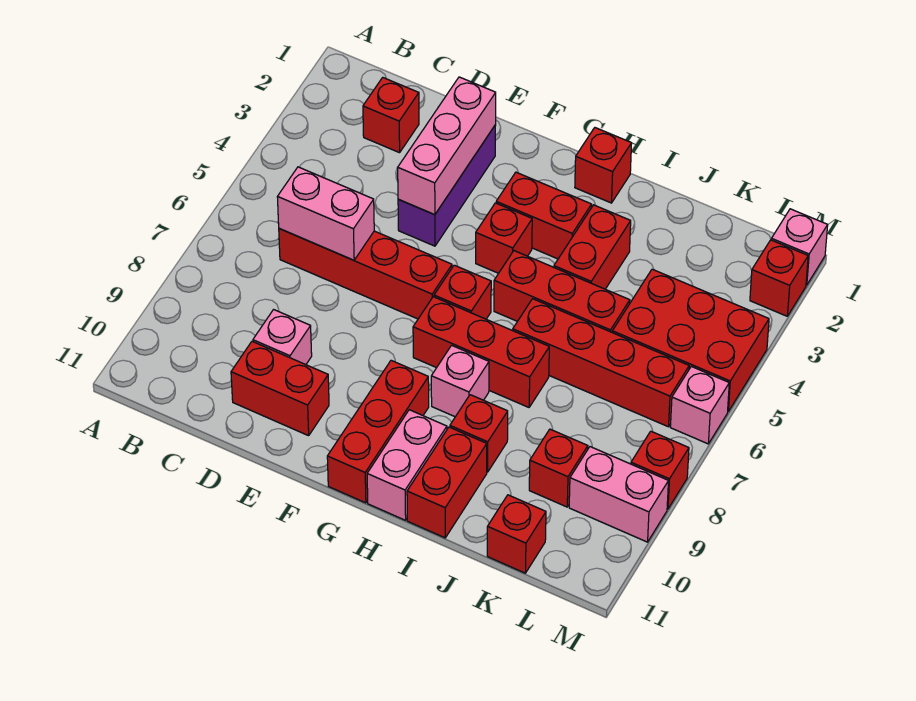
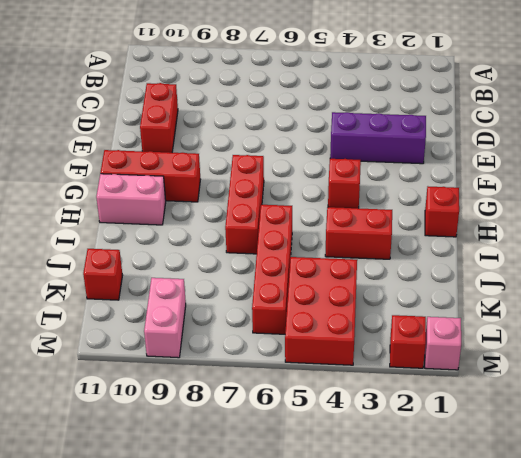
none -> red brick C2 level 1
none -> red brick C6:F6 level 1
none -> pink brick D9 level 1

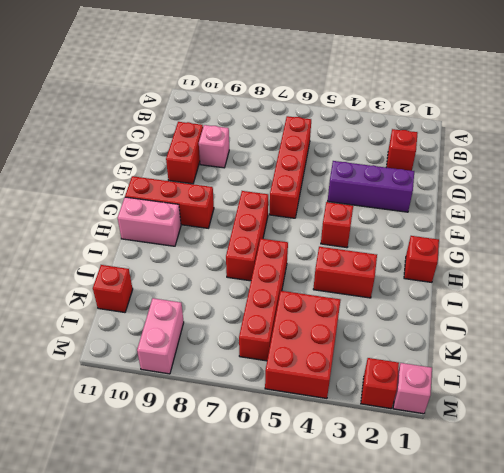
none -> red brick G3:H3 level 1
none -> red brick G6 level 1
none -> red brick H5:J5 level 1

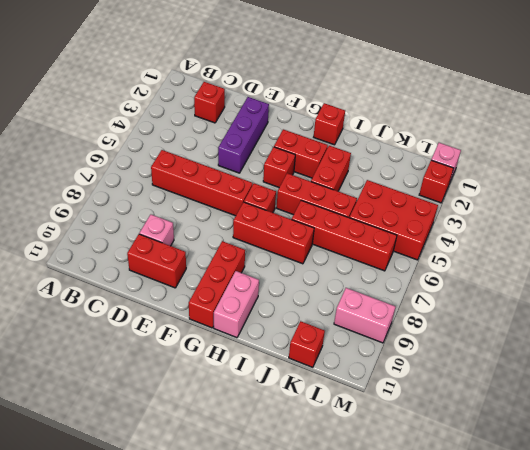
none -> pink brick H8 level 1
none -> red brick I9 level 1
none -> red brick I10:I11 level 1

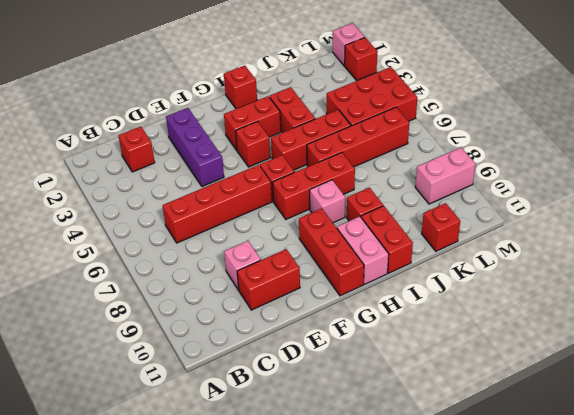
none -> red brick K9 level 1
none -> pink brick M6 level 1
none -> red brick M8 level 1

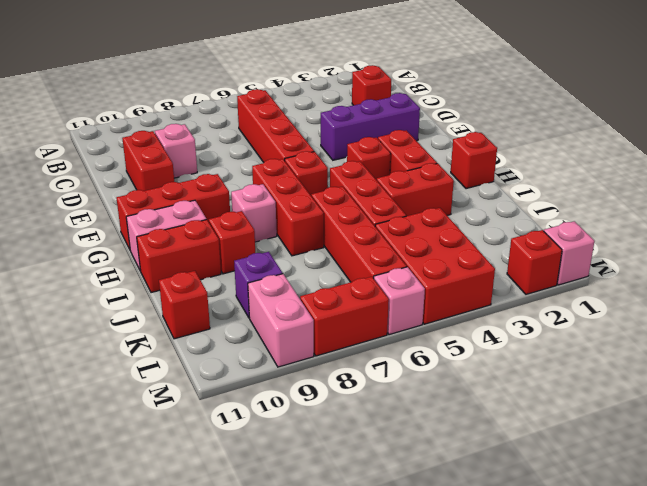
purple brick K9 level 1 -> red brick K9 level 1
red brick M7:M8 level 1 -> red brick M8 level 1
none -> pink brick C6:D6 level 2
none -> pink brick E2:E4 level 2

